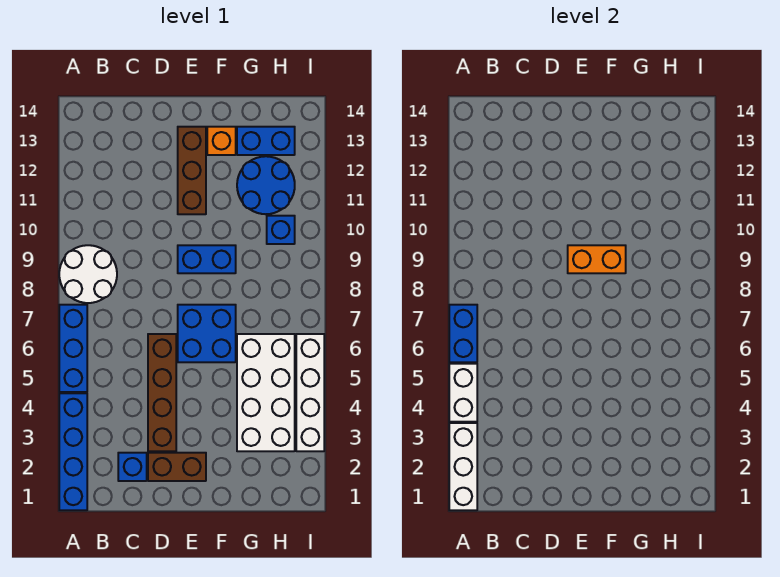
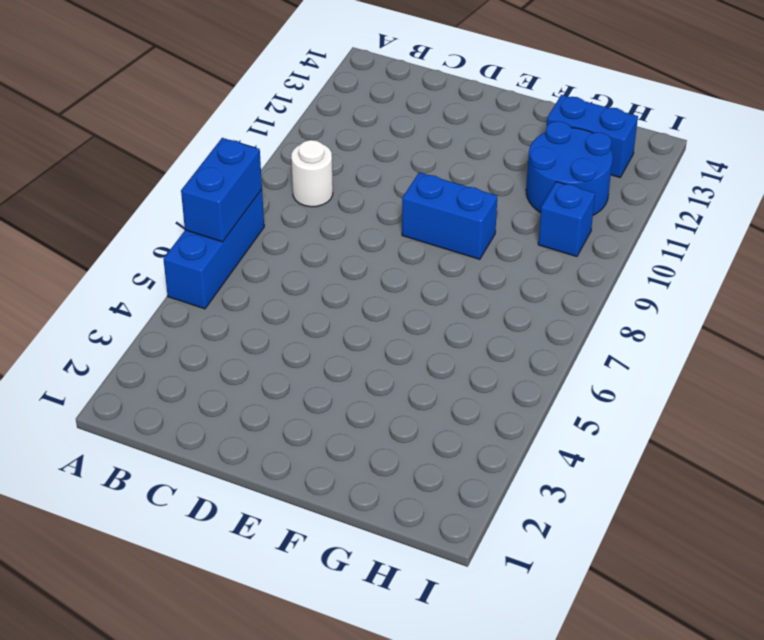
white round brick B9 level 1 -> white round brick A8:B9 level 1
none -> blue brick A1:A4 level 1
none -> blue brick C2 level 1
none -> brown brick D2:E2 level 1

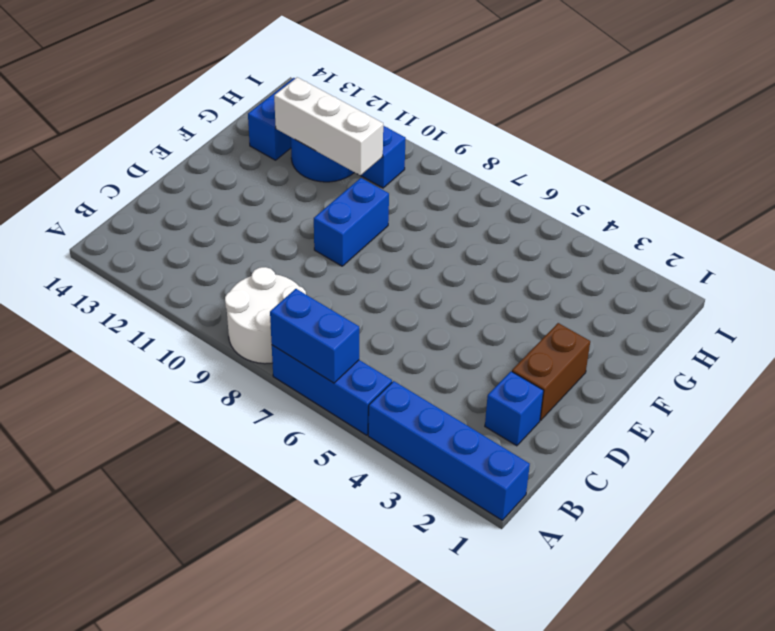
white brick G10:G12 level 2 -> white brick A1:A3 level 2
none -> brown brick D3:D6 level 1
none -> blue brick E6:F7 level 1
none -> brown brick E11:E13 level 1

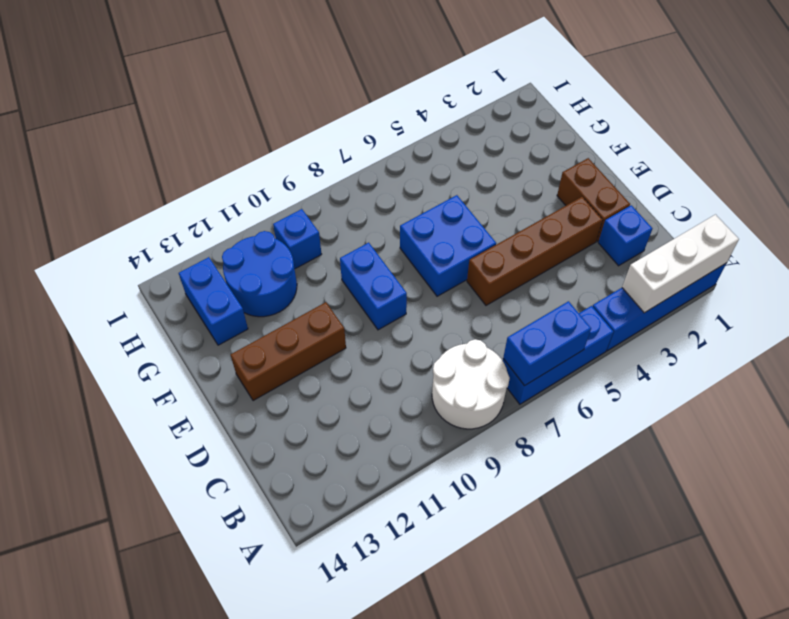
none -> orange brick F13 level 1
none -> white brick G3:H6 level 1
none -> white brick I3:I6 level 1

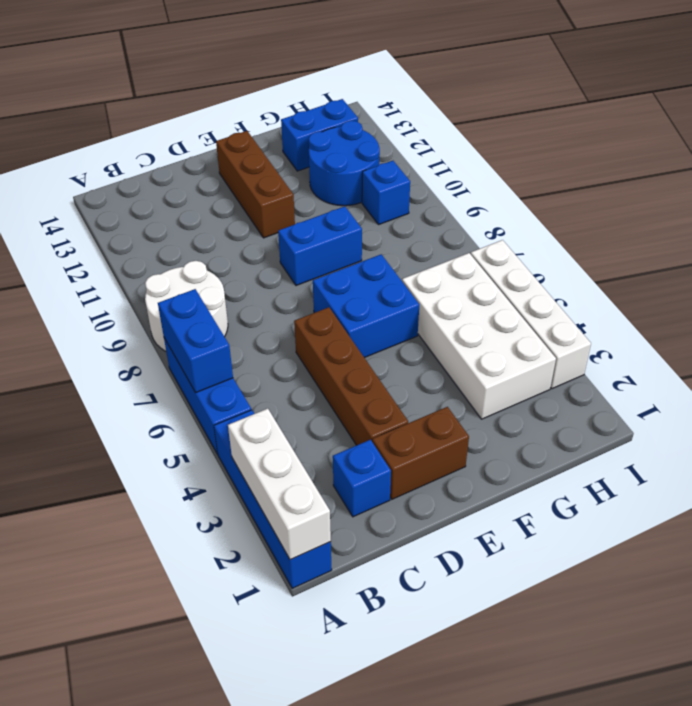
none -> orange brick F13 level 1
none -> white brick A4:A5 level 2
none -> orange brick E9:F9 level 2

